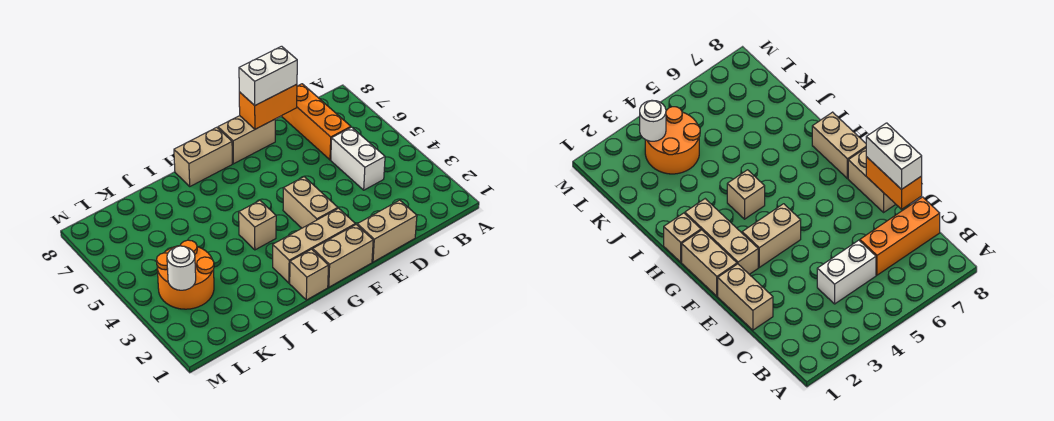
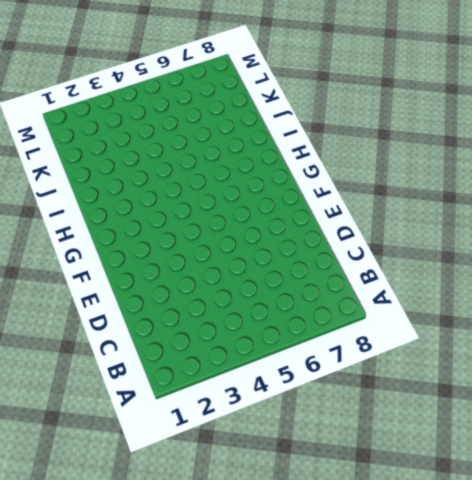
none -> white brick C4:C5 level 1
none -> orange brick C6:C8 level 1
none -> tan brick D1:E1 level 1

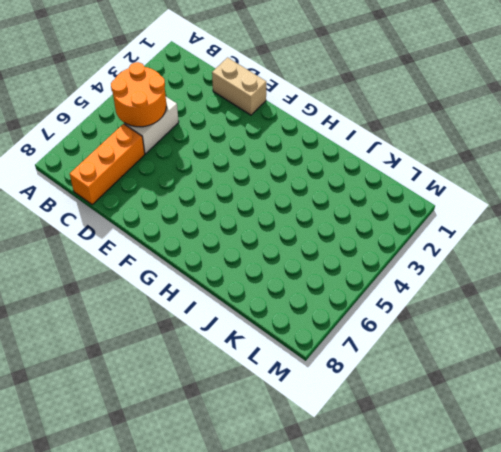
orange round brick B4:C5 level 2 -> orange round brick K3:L4 level 1
none -> tan brick E8:F8 level 1
none -> tan brick F1:G1 level 1
none -> tan brick F2:H2 level 1

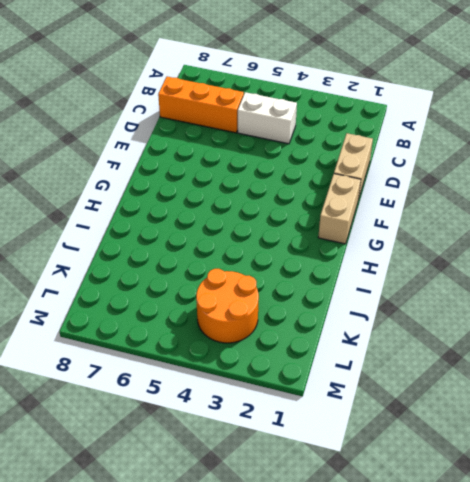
none -> tan brick E8:F8 level 1
none -> tan brick F2:H2 level 1
none -> tan brick F3:F4 level 1

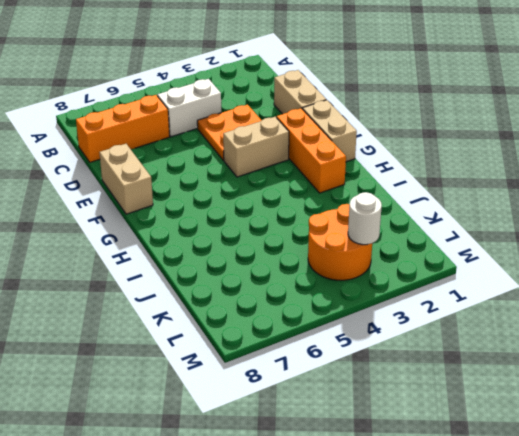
orange plate D3:E4 level 1 -> none
orange brick F2:H2 level 1 -> tan brick F2:H2 level 1
none -> tan brick G8:H8 level 1
none -> tan brick H1 level 1
none -> tan brick H4 level 1

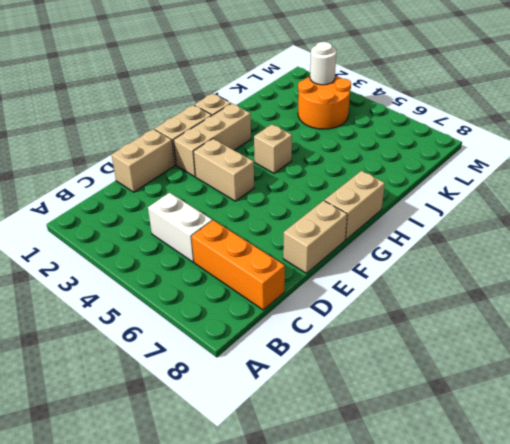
none -> orange brick D8:E8 level 2
none -> white brick D8:E8 level 3

